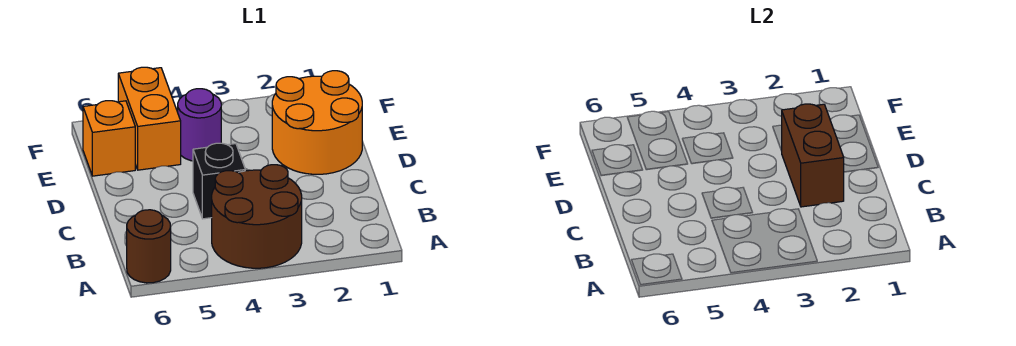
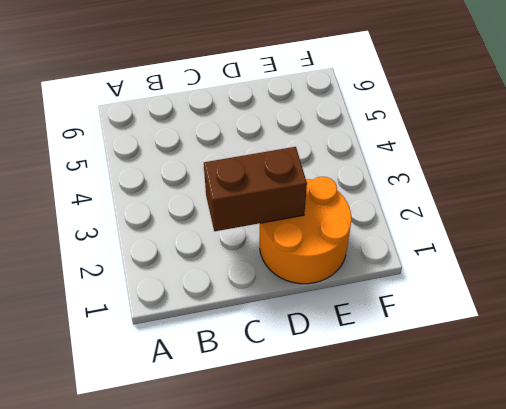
none -> brown round brick A3:B4 level 1
none -> brown round brick A6 level 1

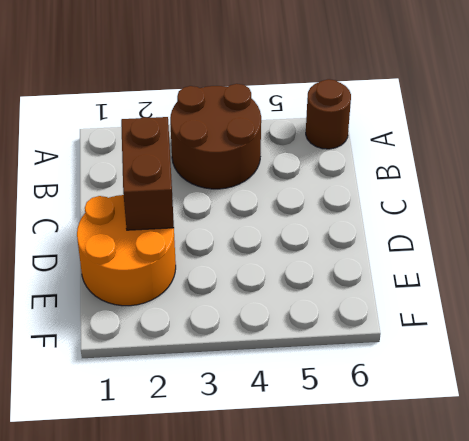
none -> black brick C4 level 1
none -> purple round brick E4 level 1

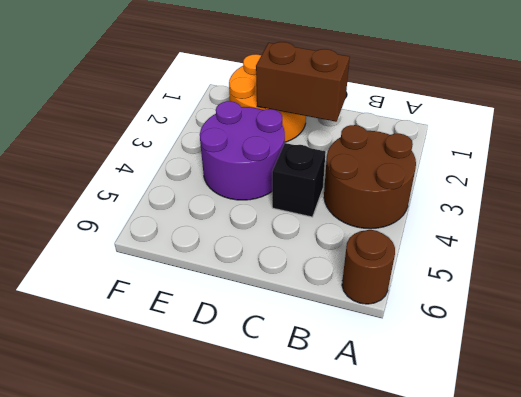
purple round brick D3:E4 level 1 -> purple round brick E4 level 1
none -> orange brick E5:F5 level 1
none -> orange brick E6 level 1

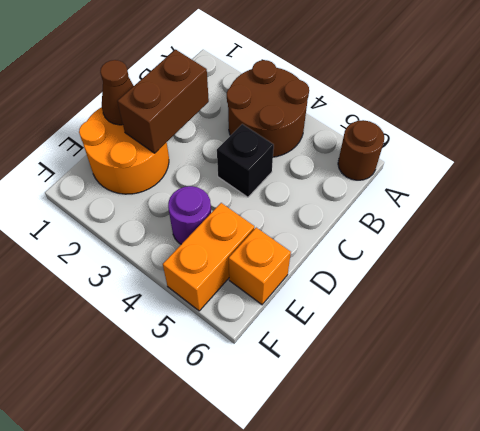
brown cone D1 level 2 -> none

